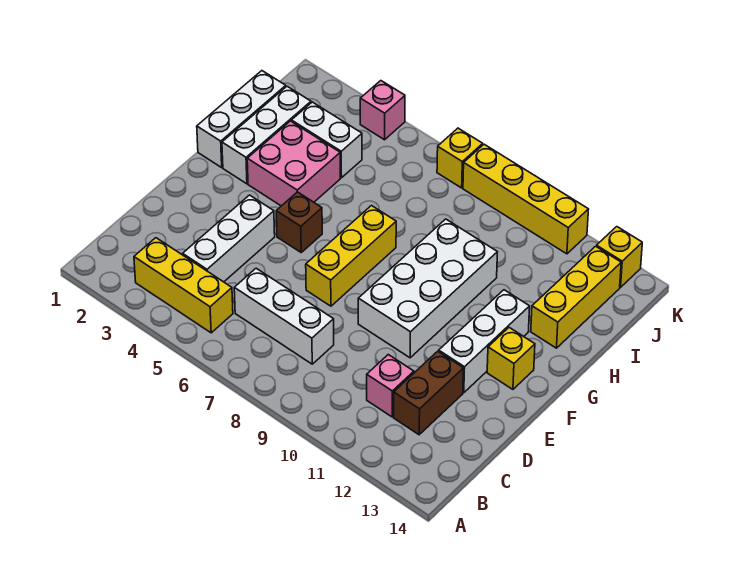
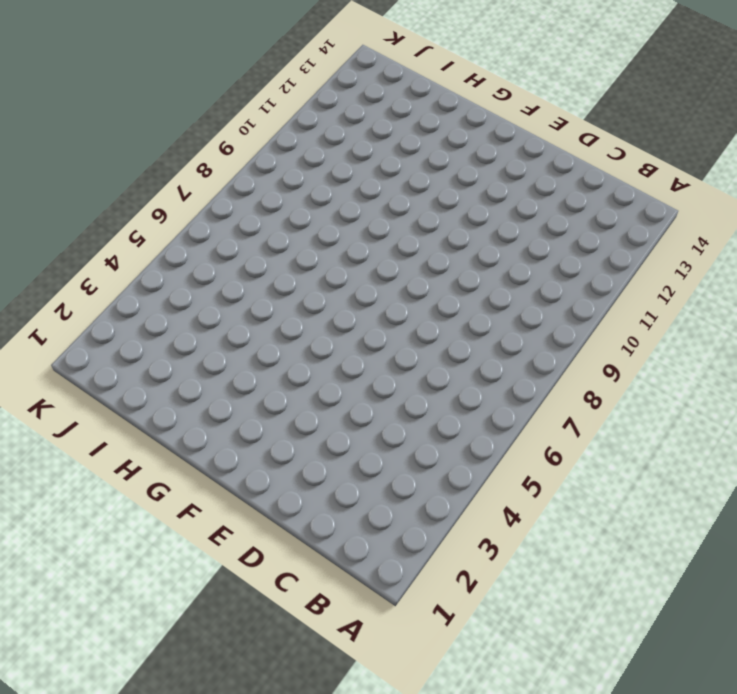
none -> yellow brick B3:B5 level 1
none -> white brick C4:E4 level 1
none -> white brick C6:C8 level 1

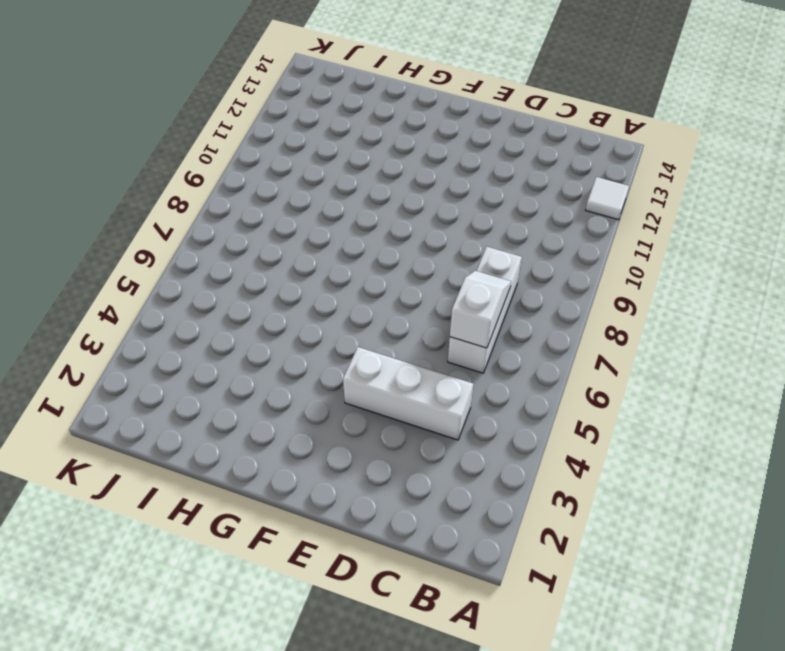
white tile A12 level 1 -> none
white slope C6:C7 level 2 top 6 -> none
none -> yellow brick B3:B5 level 1
none -> pink brick C11 level 1
none -> brown brick C12:D12 level 1

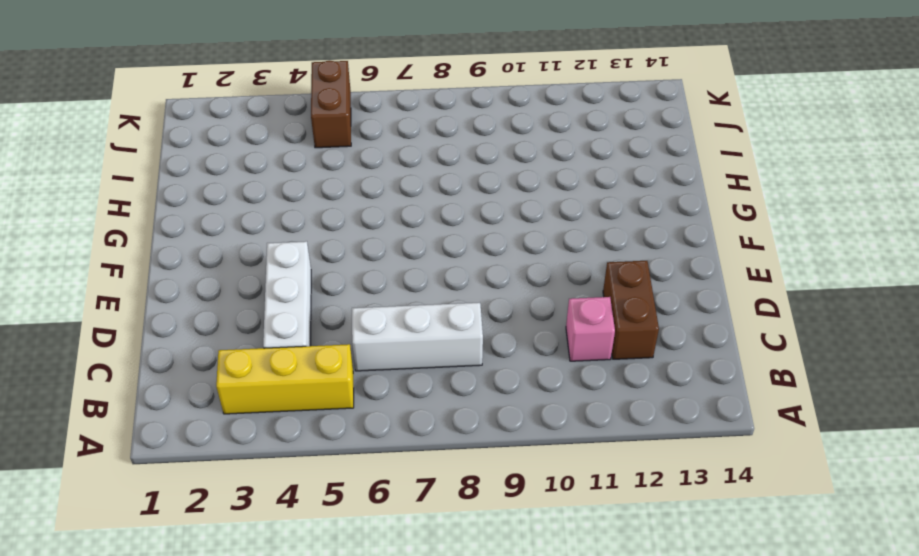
brown brick J5:K5 level 1 -> none
none -> yellow brick E7:G7 level 1
none -> white brick E9:H10 level 1
none -> white brick E12:G12 level 1

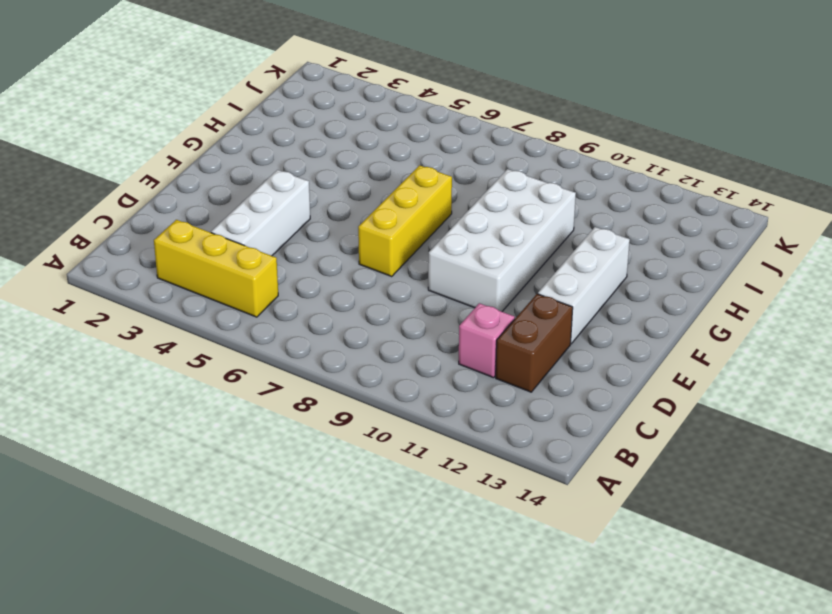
none -> white brick C6:C8 level 1
none -> brown brick F5 level 1
none -> yellow brick F13 level 1

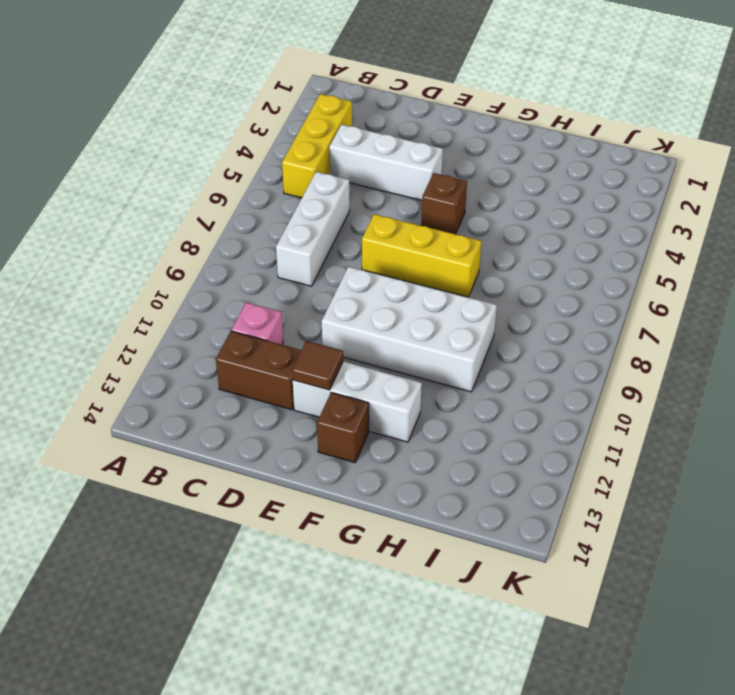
brown tile E12 level 2 -> none
brown brick F13 level 1 -> yellow brick F13 level 1
none -> white brick G1:I1 level 1
none -> white brick G2:I2 level 1
none -> pink brick G3:H4 level 1

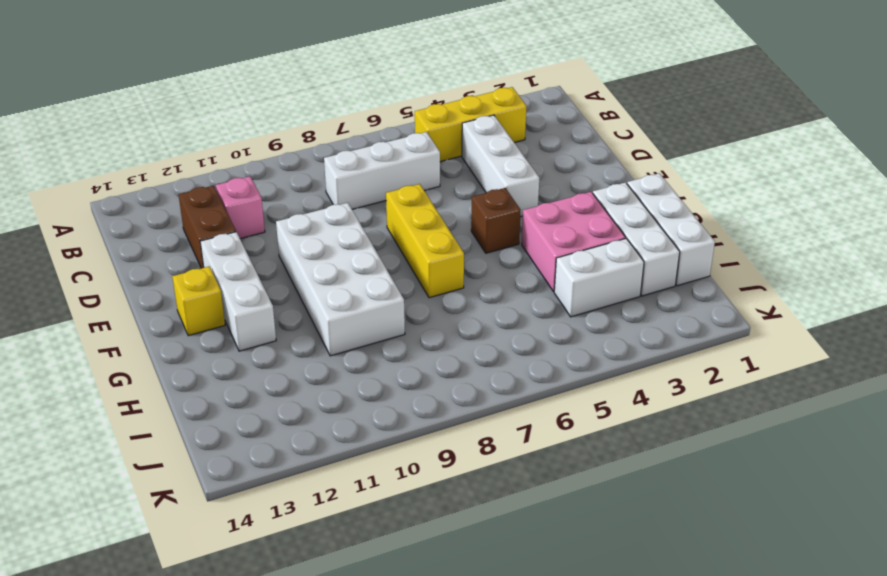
none -> yellow brick H13:J13 level 1
none -> pink brick K4 level 1
none -> yellow brick K7 level 1

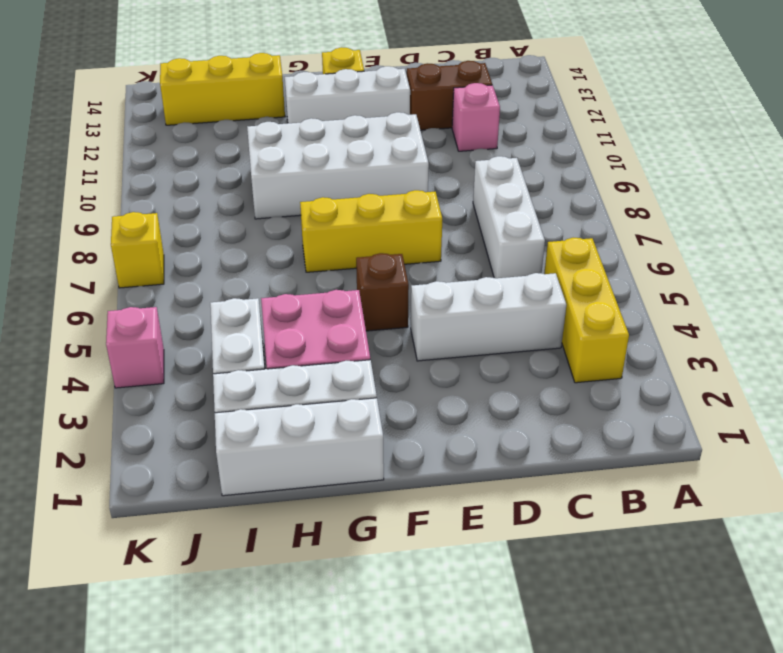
none -> yellow brick K8:K11 level 1
none -> yellow brick K13 level 1

